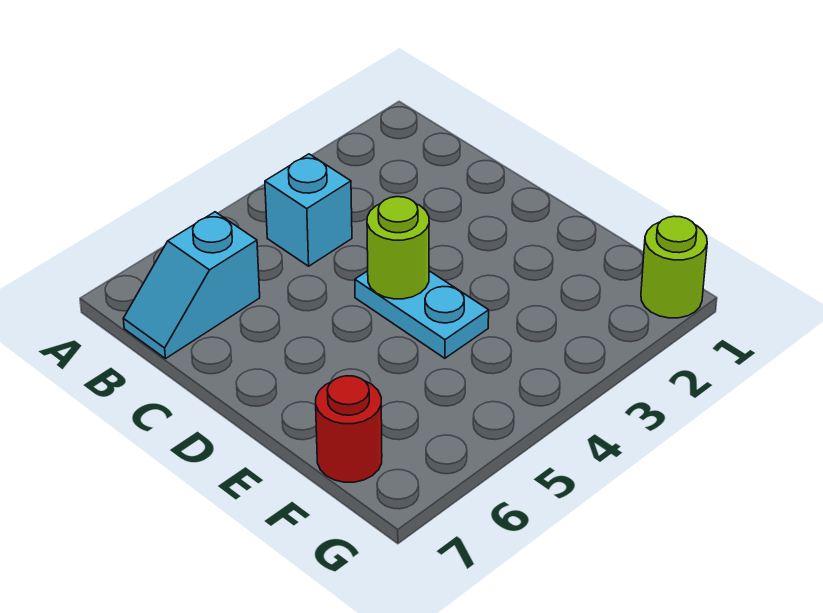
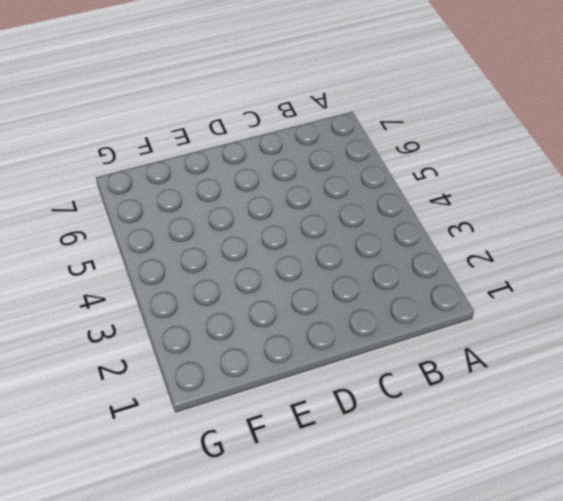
none -> cyan brick B4 level 1
none -> cyan slope B6:B7 level 1 top 6

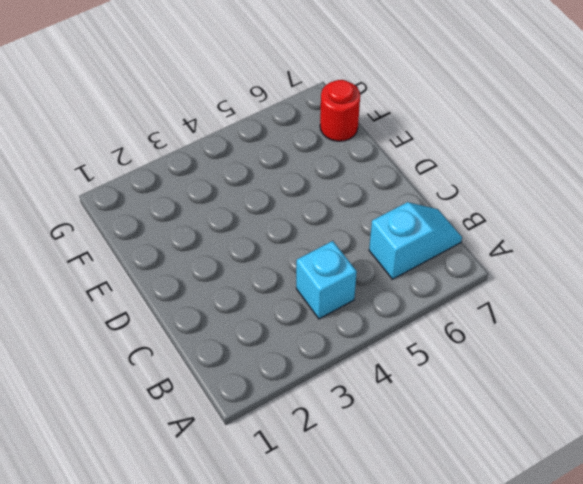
none -> cyan plate D4:E4 level 1
none -> lime round brick G1 level 1

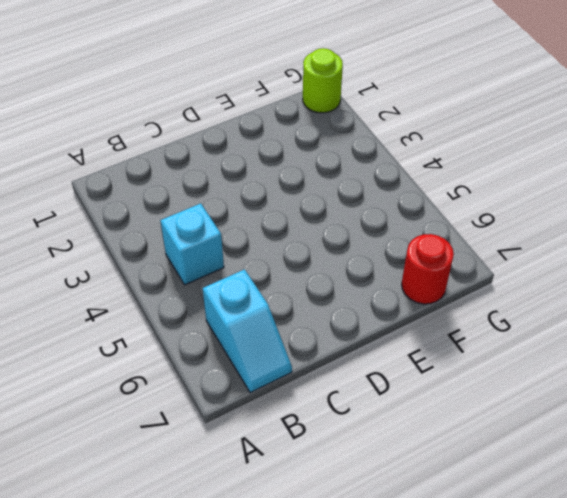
none -> cyan plate D4:E4 level 1
none -> lime round brick D4 level 2

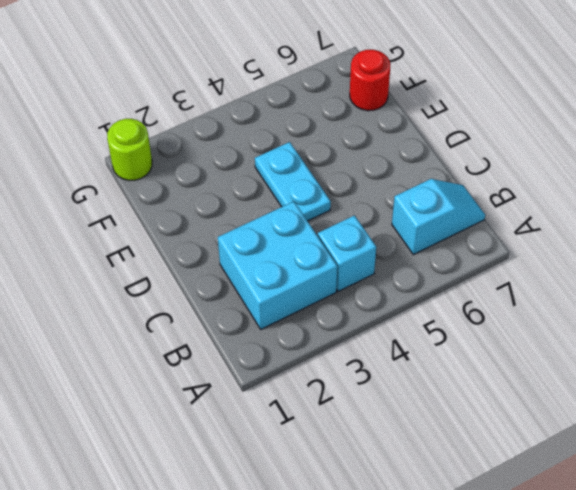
cyan brick B2:C3 level 1 -> none
none -> lime round brick D4 level 2

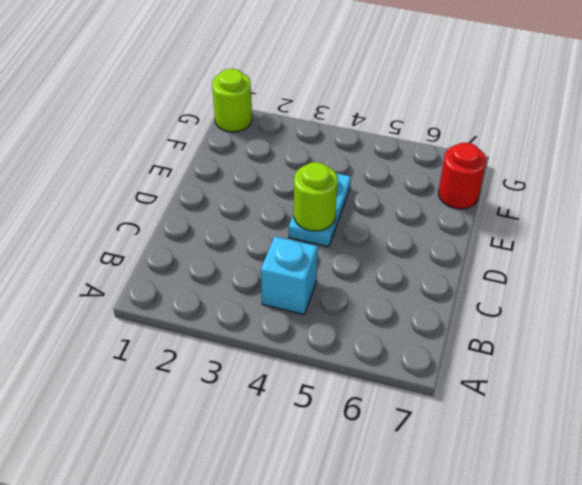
none -> cyan slope B6:B7 level 1 top 6

